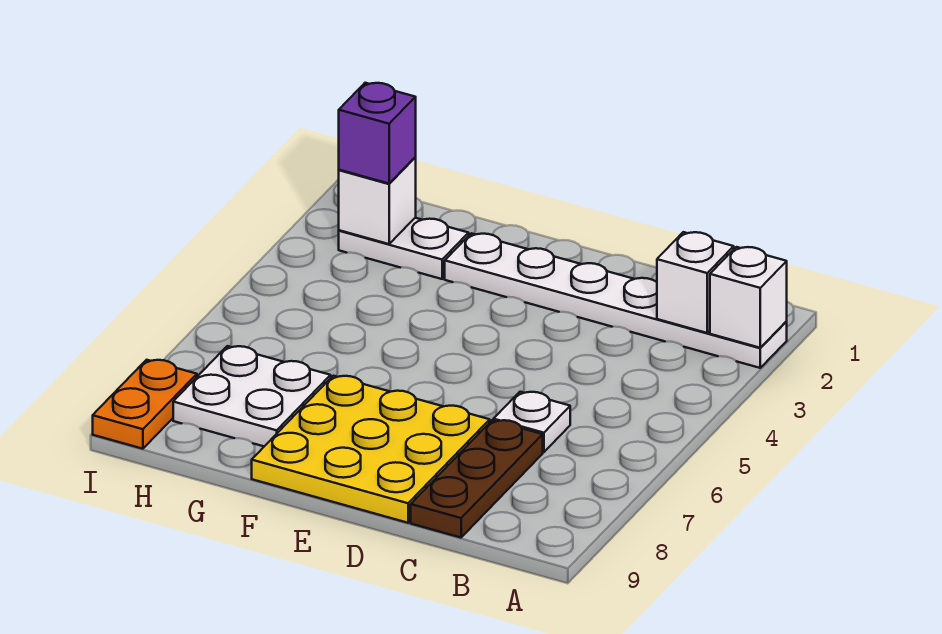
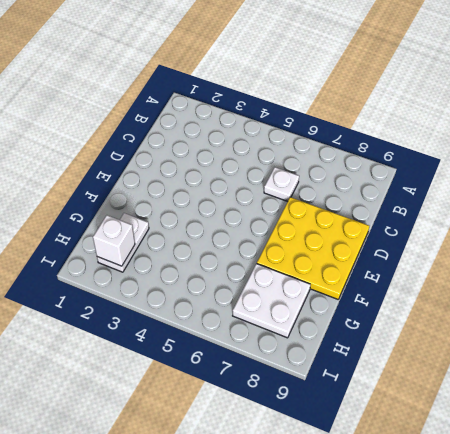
none -> white plate A2:F2 level 1
none -> brown plate C7:C9 level 1

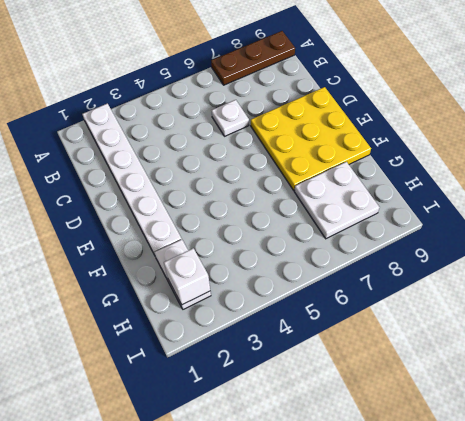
brown plate A7:A9 level 1 -> brown plate C7:C9 level 1
none -> orange plate I8:I9 level 1
none -> white brick A2 level 2

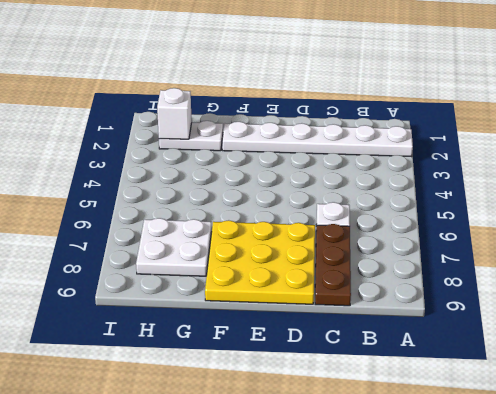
none -> orange plate I8:I9 level 1
none -> white brick A2 level 2

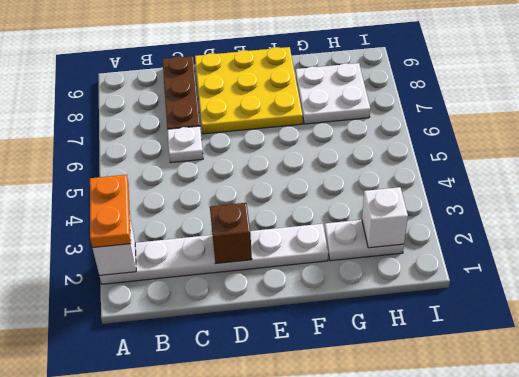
orange plate A2:A3 level 3 -> orange plate I8:I9 level 1
brown brick D2 level 2 -> none
none -> white brick B2 level 2
none -> purple brick H2 level 3

